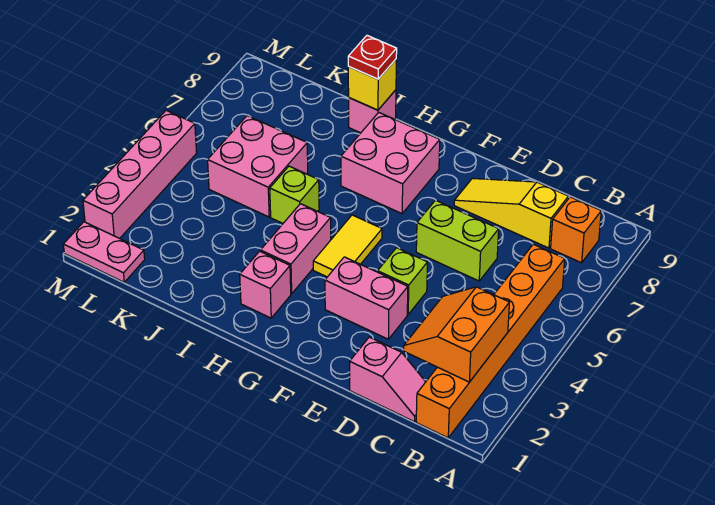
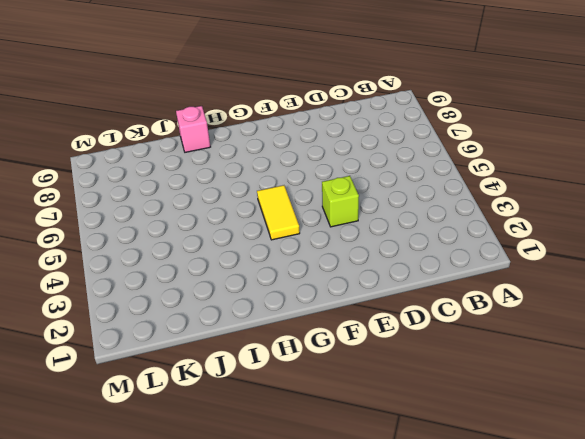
none -> orange brick B1:B6 level 1
none -> orange brick B8 level 1
none -> pink slope C1:D1 level 1 top D

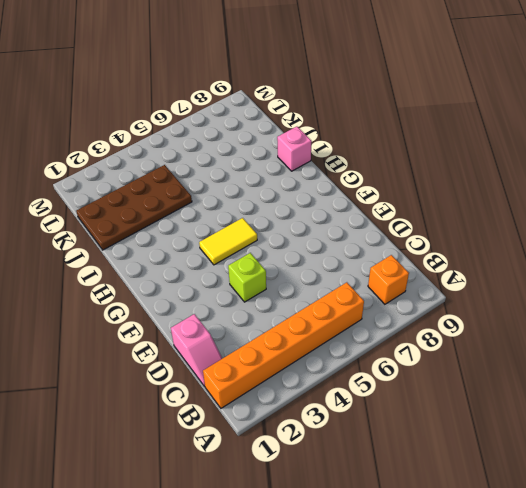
brown plate J1:K4 level 1 -> none
none -> yellow slope C8:E8 level 1 top C
none -> lime brick D6:E6 level 1
none -> pink brick E3:F3 level 1

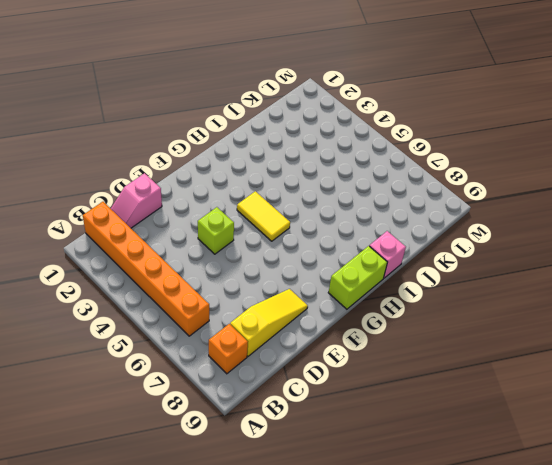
lime brick G9:H9 level 1 -> lime brick D6:E6 level 1
none -> pink brick E3:F3 level 1
none -> pink brick G7:H8 level 1
none -> pink brick H2 level 1

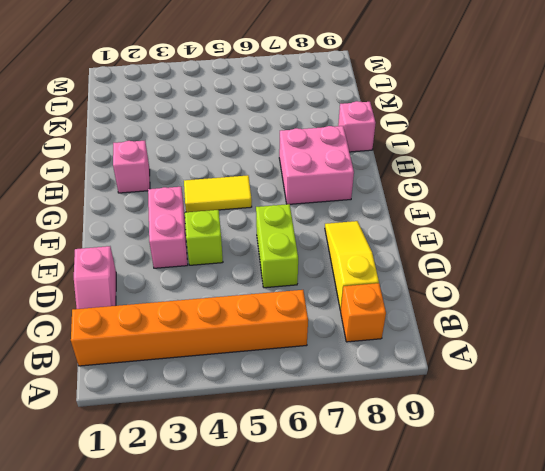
none -> pink brick H3:H4 level 1
none -> lime brick I5 level 1
none -> pink brick J5:K6 level 1

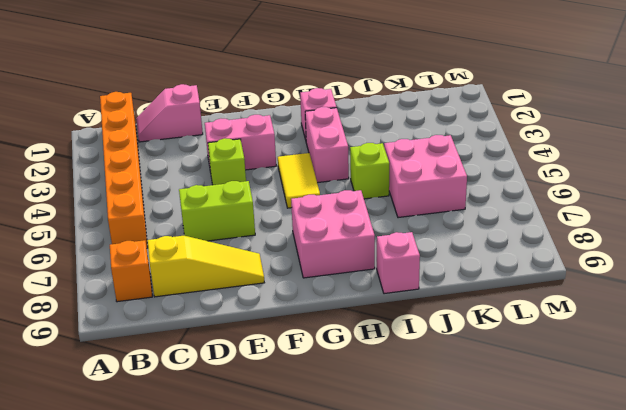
none -> pink plate L1:M1 level 1
none -> pink brick M2:M5 level 1
none -> orange slope B2:C3 level 2 top B

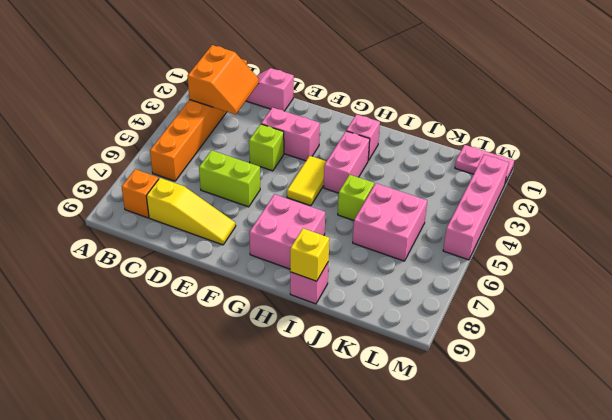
none -> red plate I9 level 3

